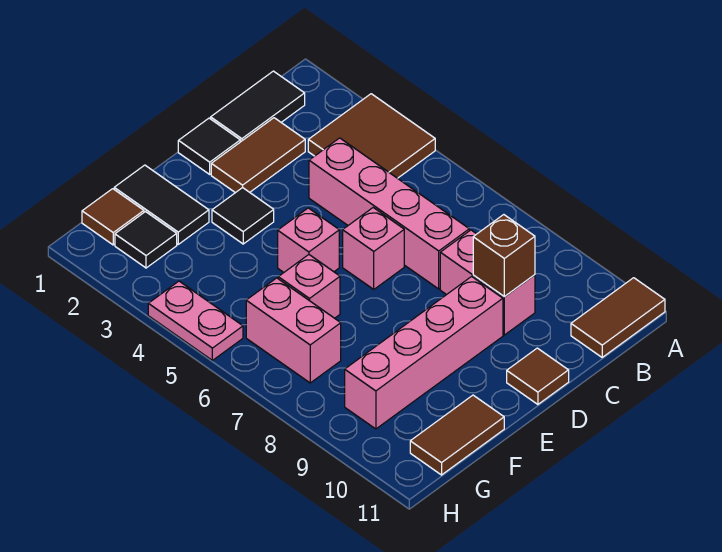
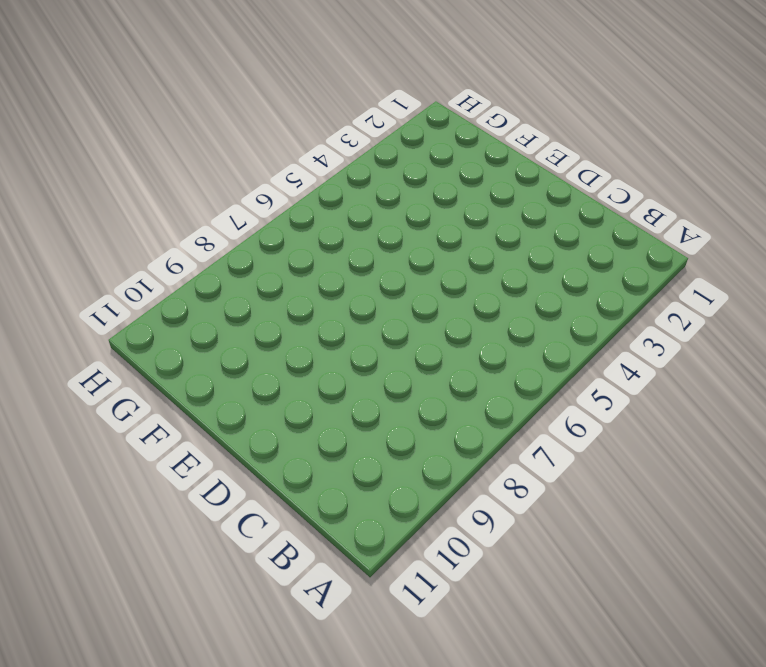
none -> brown tile A3:B4 level 1
none -> brown tile A11:B11 level 1
none -> black tile B1:C1 level 1

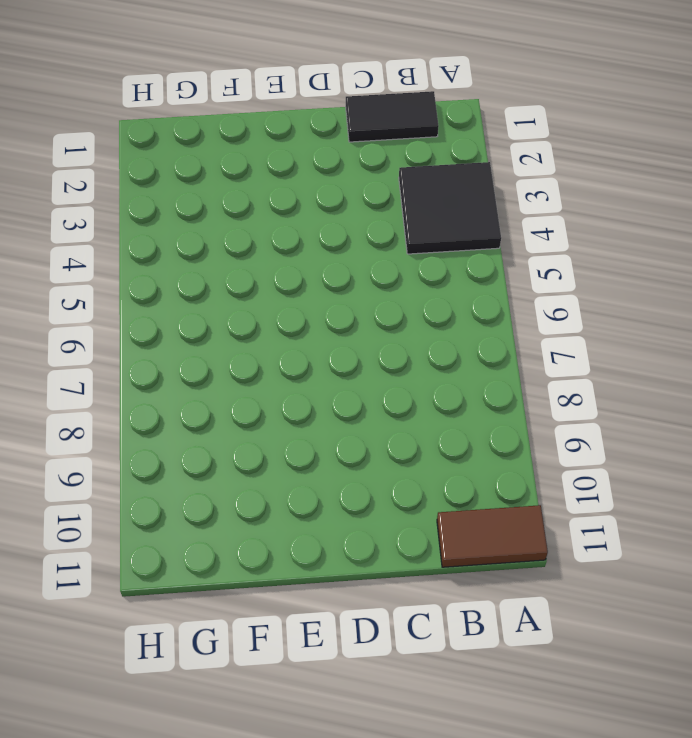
black tile A3:B4 level 1 -> brown tile A3:B4 level 1
none -> brown tile C2:D2 level 1
none -> pink brick C4:C7 level 1
none -> pink brick C8:C9 level 1

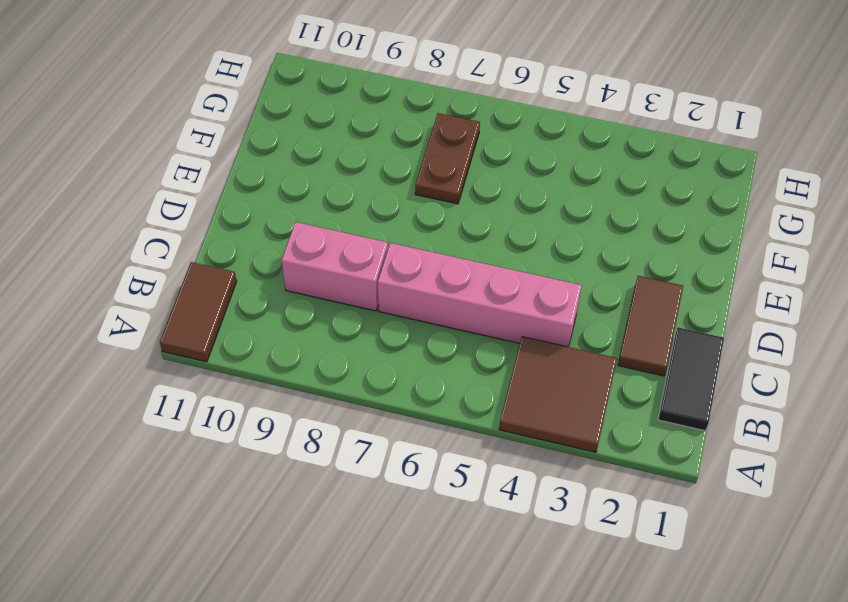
brown plate F7:G7 level 1 -> pink brick G6:G7 level 1
none -> black tile D1 level 1
none -> pink brick D6 level 1
none -> pink brick D9:G9 level 1

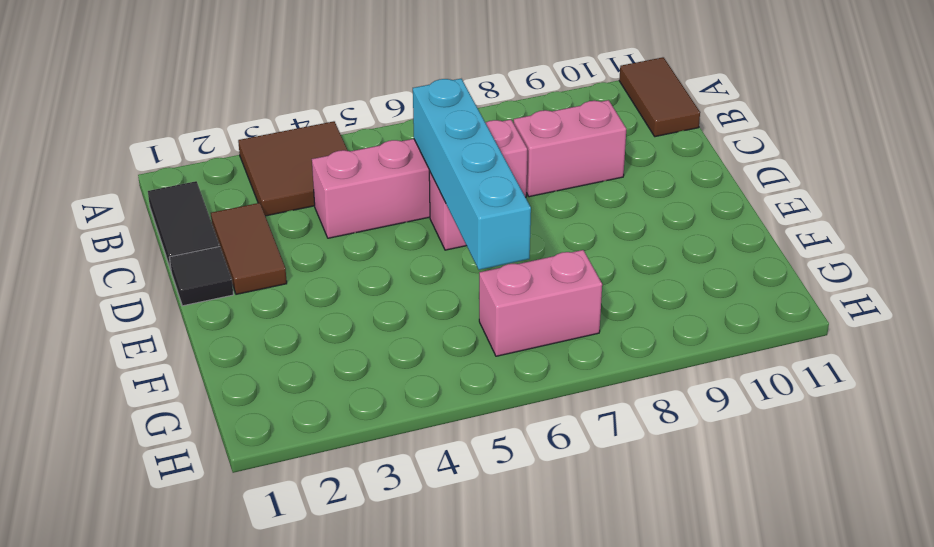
cyan brick C6:F6 level 2 -> none
none -> pink brick D9:G9 level 1
none -> brown tile D11 level 1
none -> black tile E3 level 1

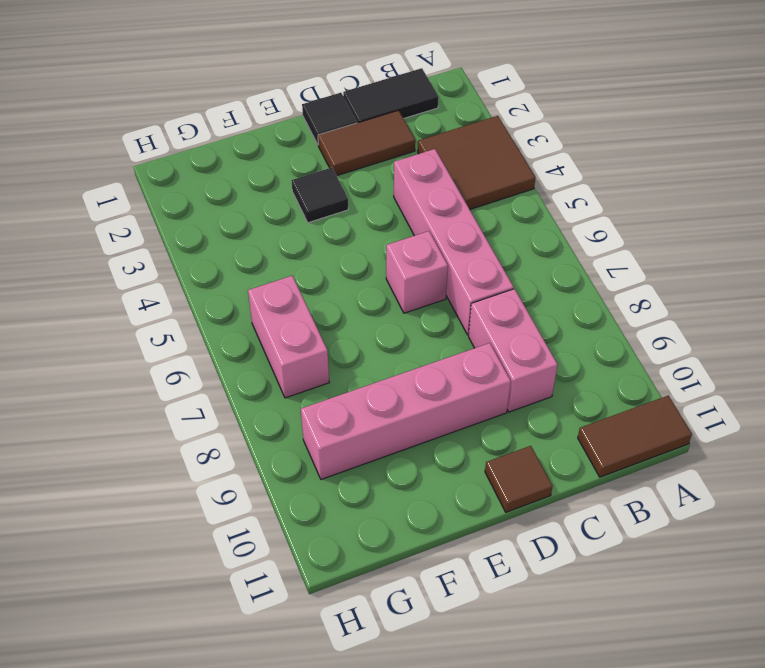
none -> pink brick E5 level 1
none -> black tile F1:F2 level 1
none -> pink brick F6 level 1

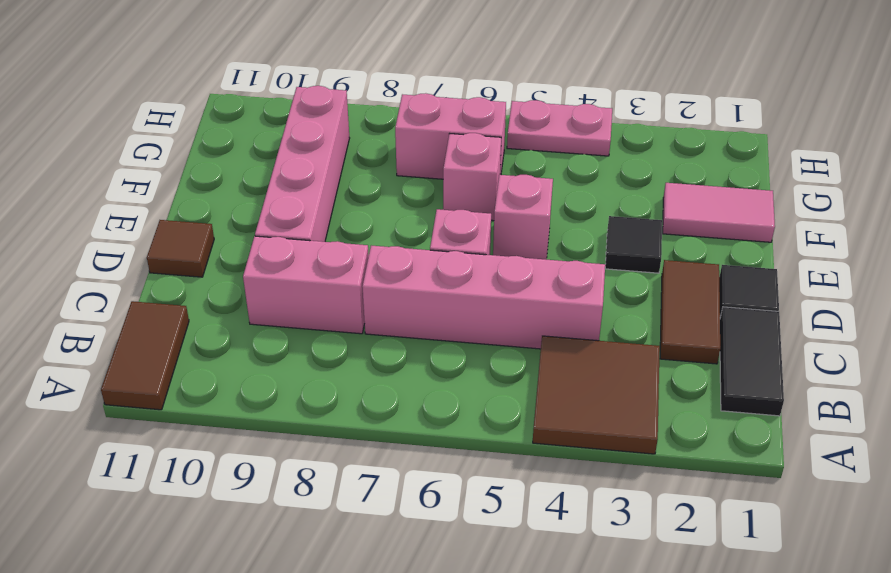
pink tile F1:F2 level 1 -> black tile F1:F2 level 1
none -> brown tile F11:G11 level 1
none -> brown tile G1 level 1
none -> black tile G2 level 1

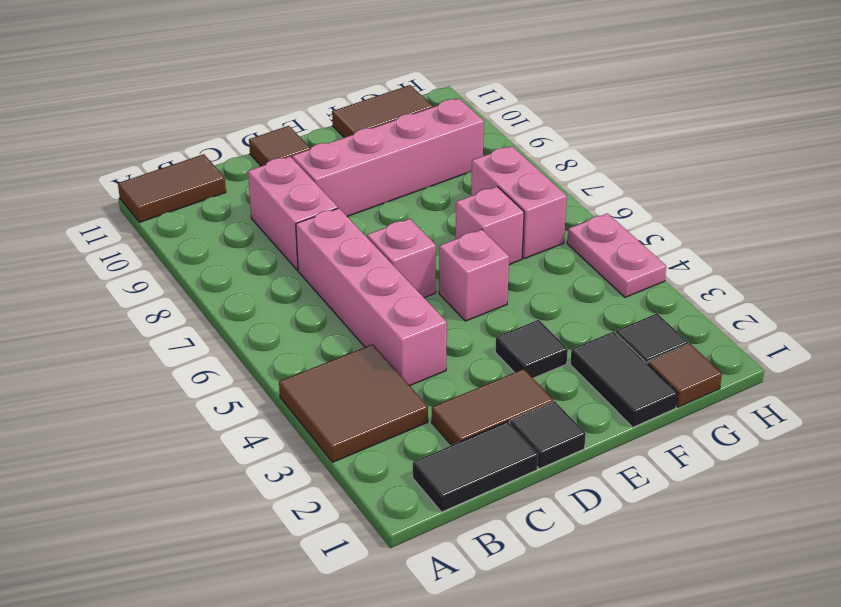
none -> brown brick C9 level 2

